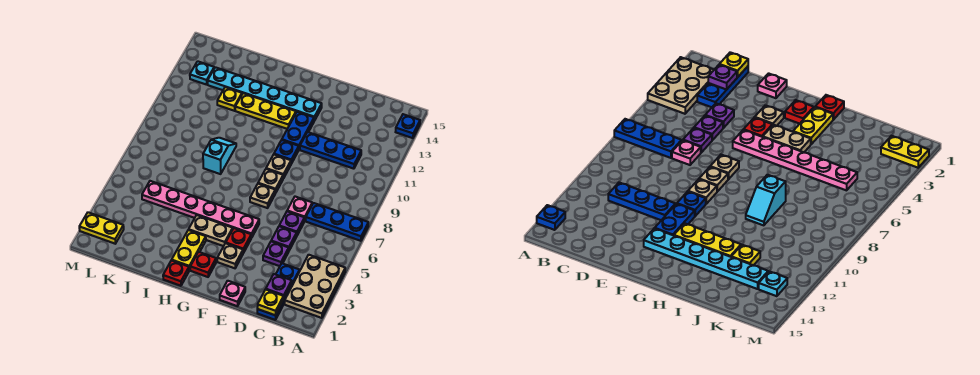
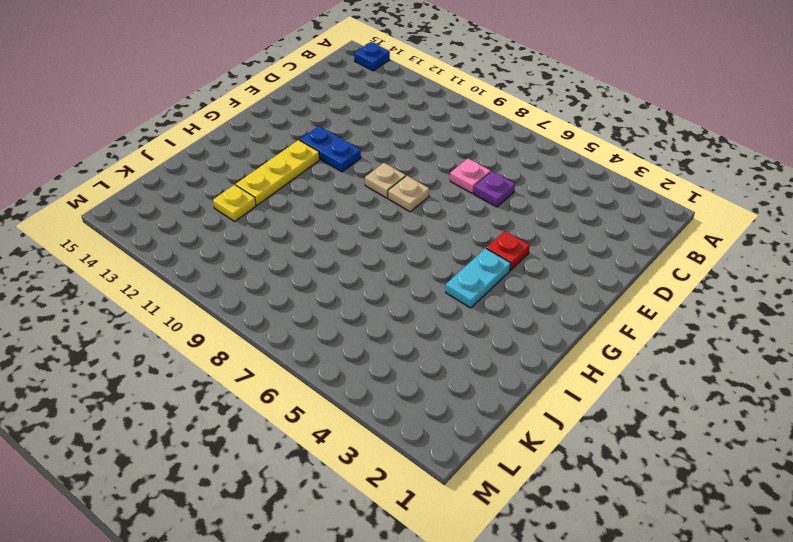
cyan plate G4:H4 level 1 -> tan plate G4:H4 level 1
none -> tan plate A2:B4 level 1
none -> blue plate A7:C7 level 1
none -> blue plate C1:C3 level 1
none -> blue plate C11:E11 level 1

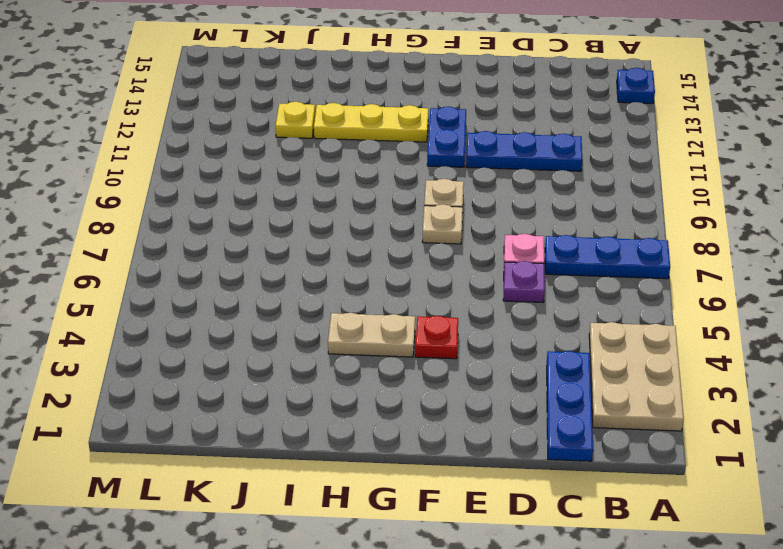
none -> purple plate D4 level 1
none -> purple plate D5 level 1
none -> pink plate E1 level 1
none -> tan plate F3 level 1

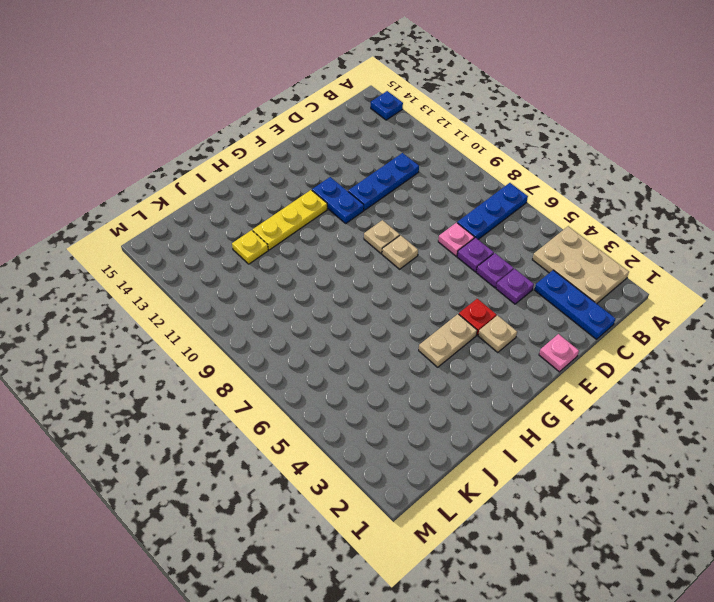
none -> pink plate F5:K5 level 1
none -> tan plate F7 level 1
none -> blue plate F10 level 1
none -> cyan plate F13:K13 level 1

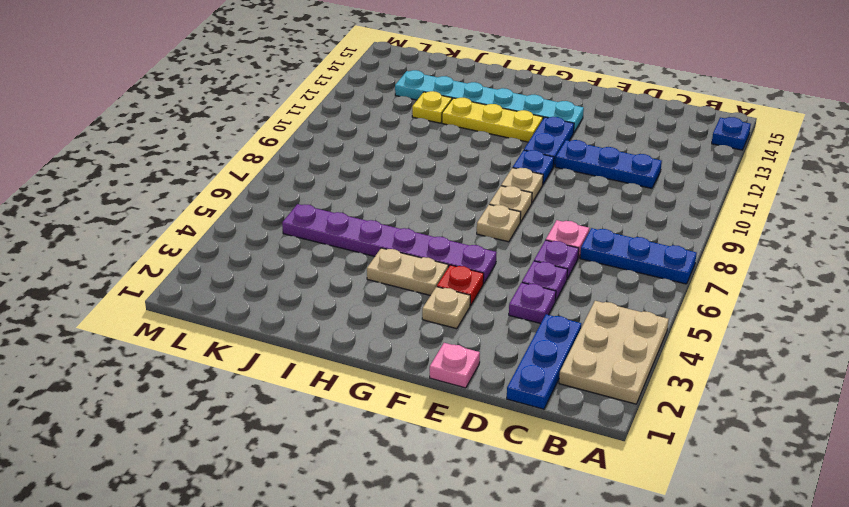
purple plate F5:K5 level 1 -> pink plate F5:K5 level 1
none -> red plate G2 level 1
none -> red plate H1 level 1
none -> yellow plate H2:H3 level 1
none -> cyan slope I8:I9 level 1 top 8

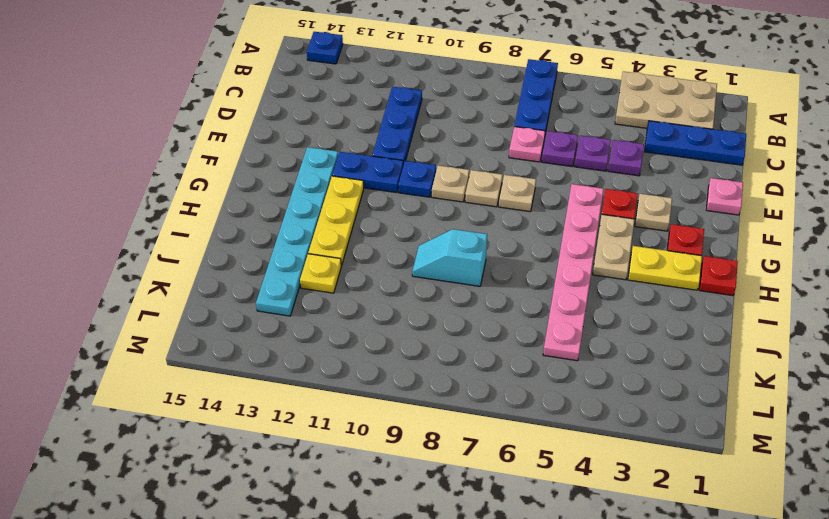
none -> yellow plate L2:M2 level 1
none -> cyan plate L13 level 1
none -> yellow plate C1 level 2
none -> purple plate C2 level 2

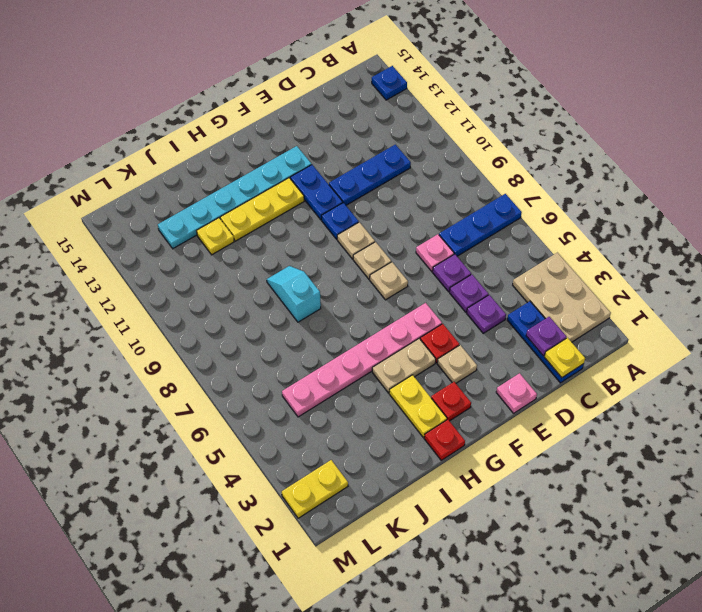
none -> cyan plate L13 level 1

